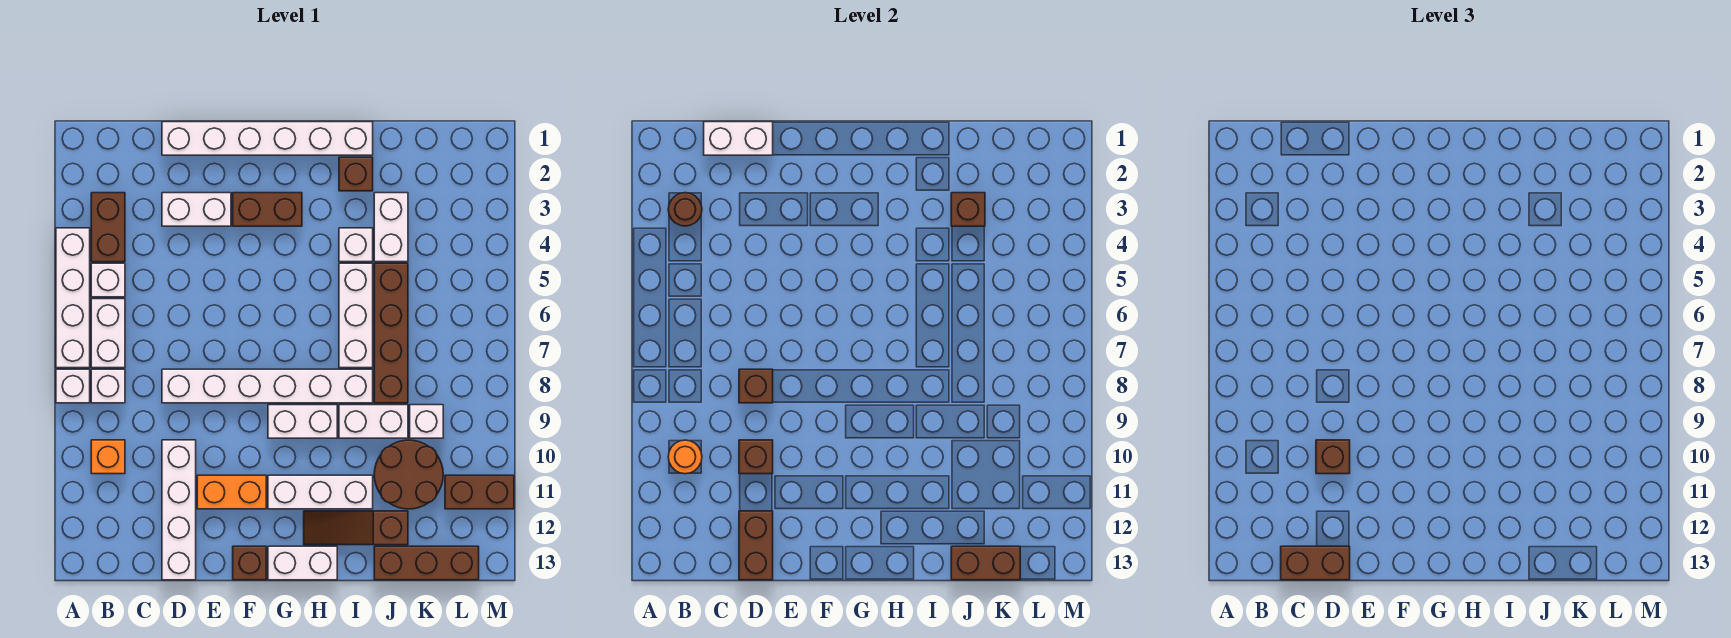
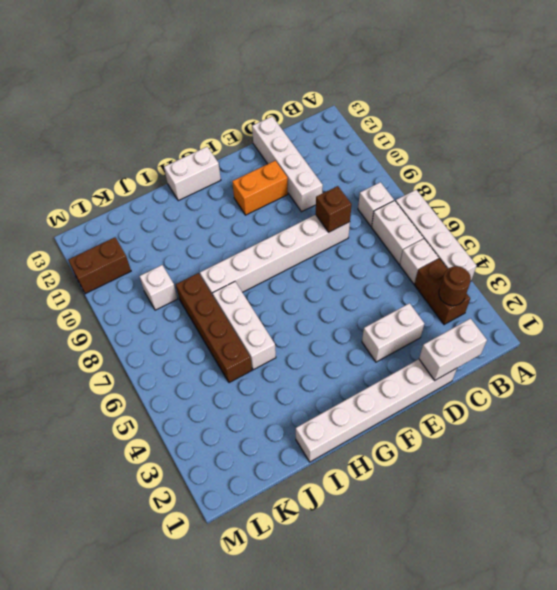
none -> white brick A8 level 1
none -> orange brick B10 level 1
none -> brown brick F3:G3 level 1
none -> brown brick F13 level 1

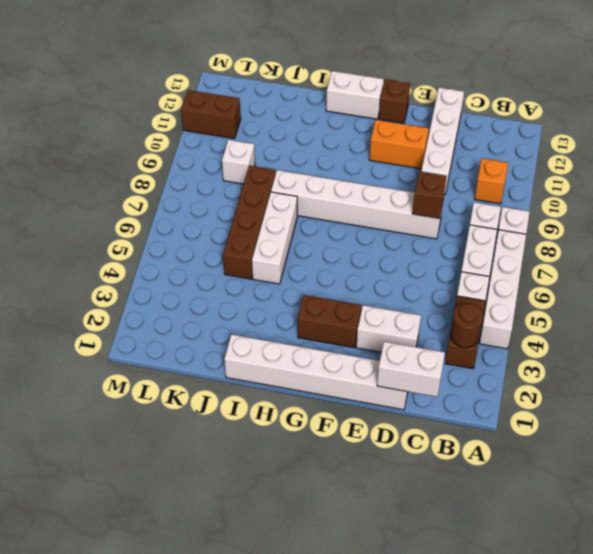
none -> white brick G9:H9 level 1
none -> white brick G11:I11 level 1
none -> brown slope H12:J12 level 1 top J
none -> brown brick I2 level 1

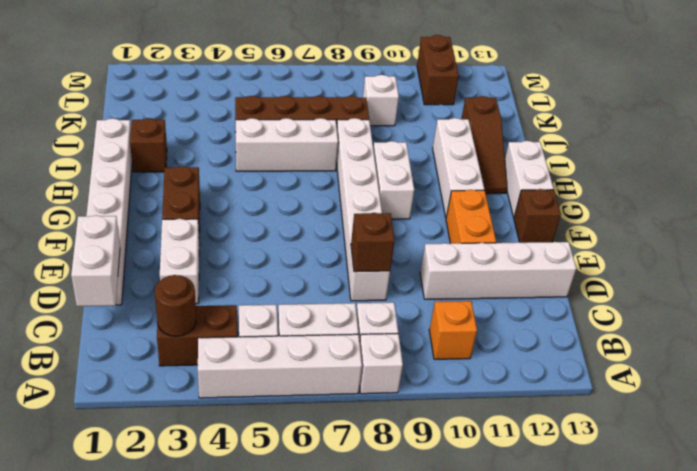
none -> white brick I4 level 1
none -> white brick I9:J9 level 1
none -> white brick J3:J4 level 1
none -> brown round brick J10:K11 level 1

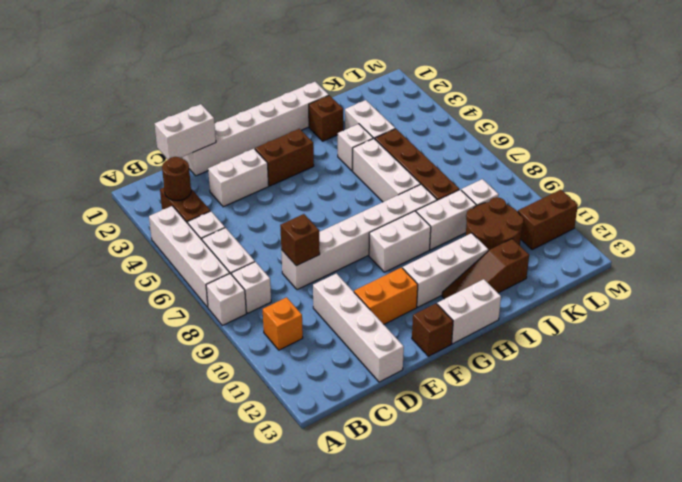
none -> brown brick J13:L13 level 1
none -> orange round brick B10 level 2
none -> brown brick D10 level 2
none -> brown brick D12:D13 level 2

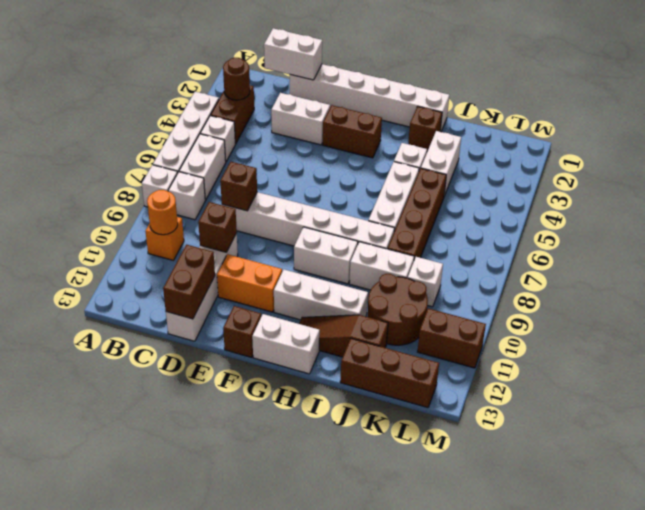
none -> brown brick J3 level 2
none -> brown brick J13:K13 level 2
none -> brown brick C13:D13 level 3
none -> brown brick D10 level 3

